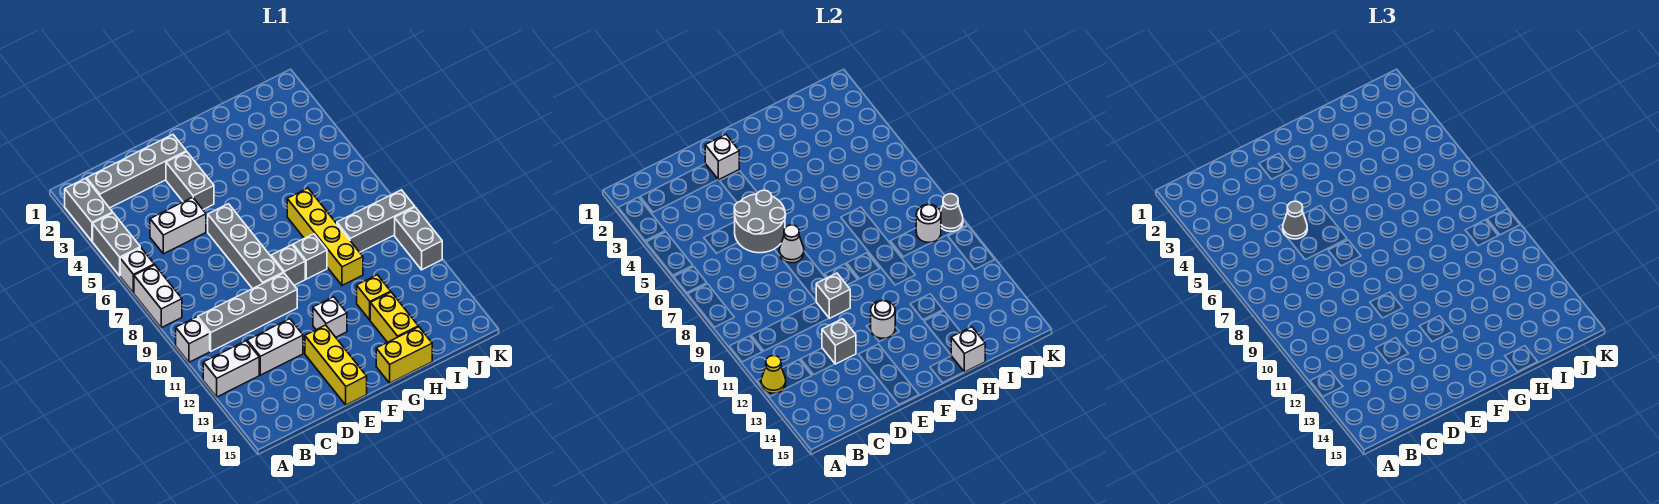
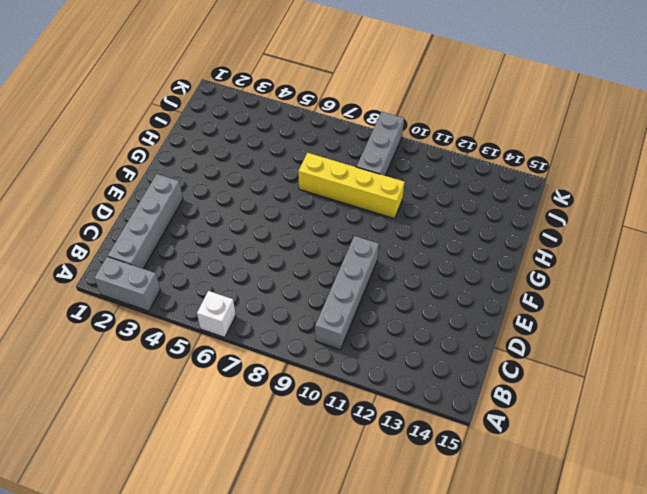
none -> grey brick A4:A5 level 1
none -> white brick A7:A8 level 1
none -> white brick A10 level 1
none -> white brick A12:B12 level 1

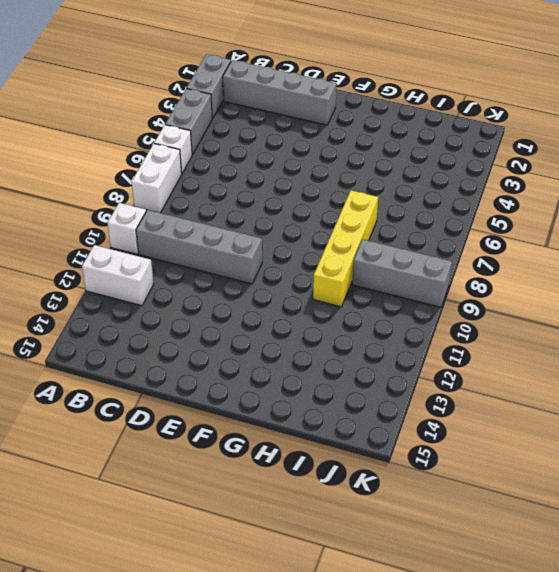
none -> white brick C5:D5 level 1
none -> white brick C12:D12 level 1
none -> grey brick E3:E4 level 1
none -> grey brick E6:E9 level 1

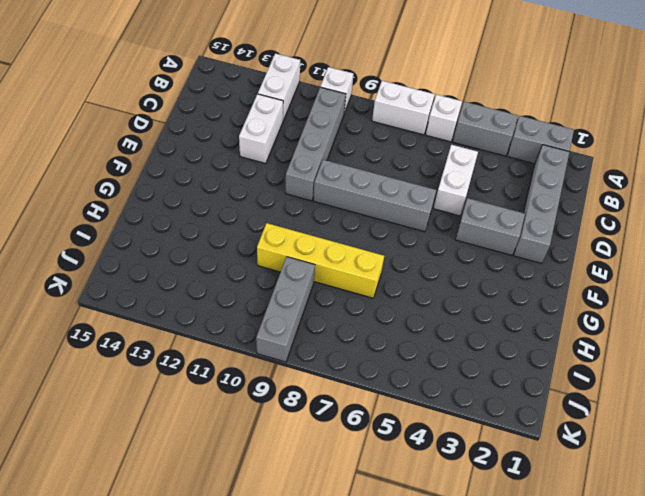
none -> yellow brick E13:E15 level 1
none -> grey brick F9 level 1
none -> white brick F12 level 1
none -> grey brick G9 level 1

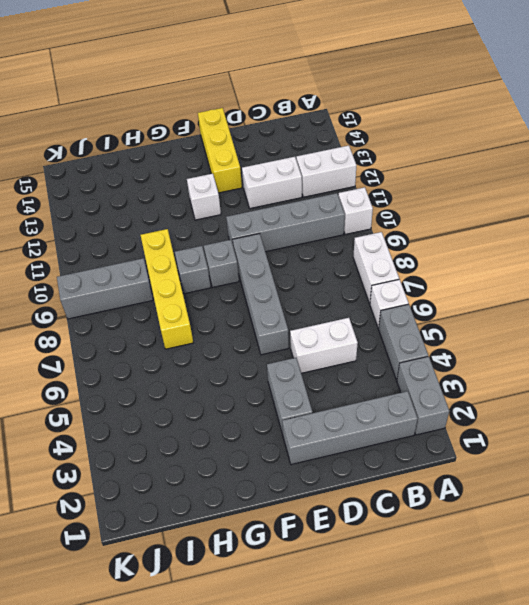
none -> yellow brick G15:H15 level 1
none -> yellow brick H12 level 1
none -> yellow brick H13:H14 level 1
none -> grey brick K10:K11 level 1

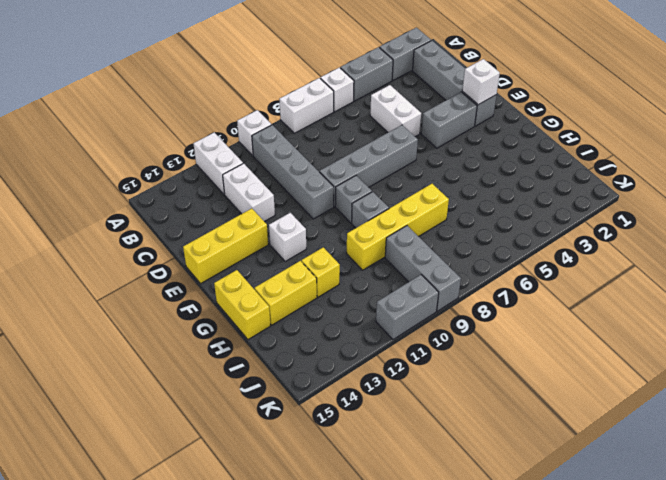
none -> yellow cone A12 level 2
none -> grey round brick D5:E6 level 2
none -> grey brick D12 level 2
none -> white cone E7 level 2

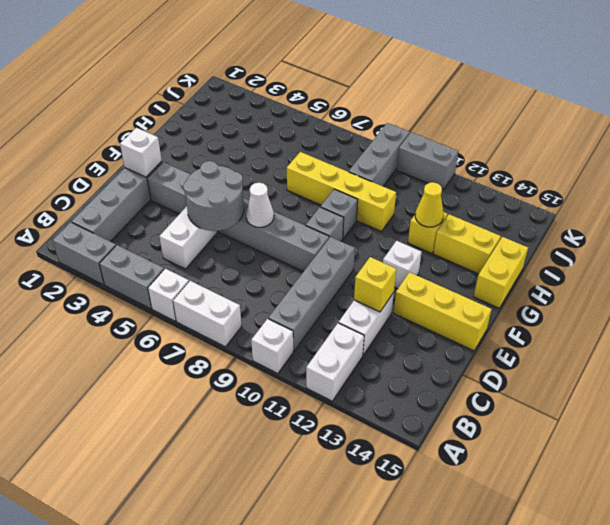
yellow brick D12 level 2 -> grey brick D12 level 2
yellow cone H12 level 2 -> yellow cone A12 level 2
none -> grey brick E10 level 2
none -> white round brick F12 level 2
none -> white brick H15 level 2
none -> white round brick J9 level 2

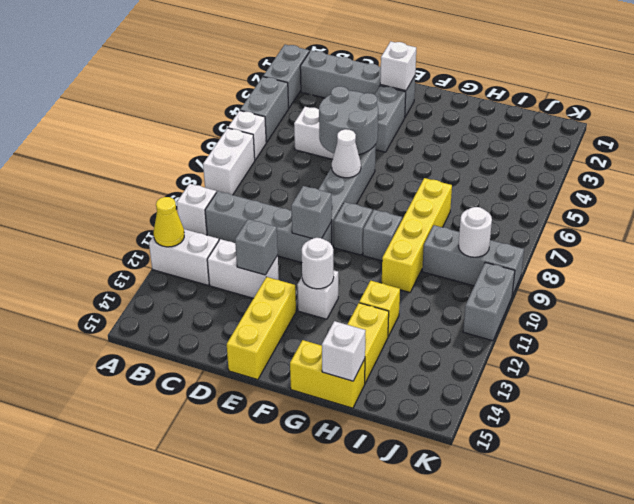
none -> grey cone K9 level 2
none -> grey cone D5 level 3

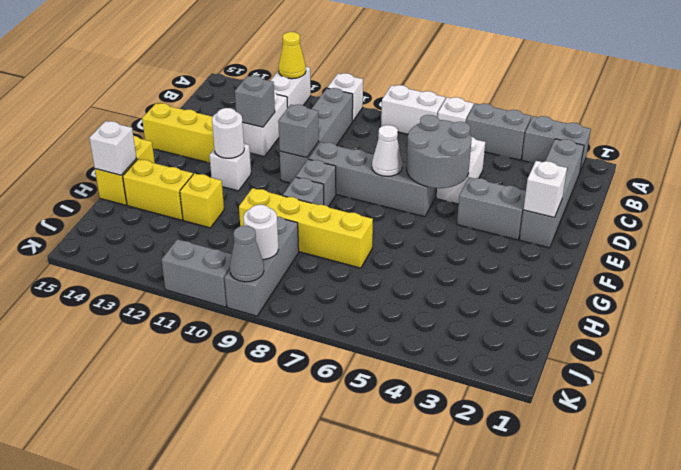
none -> grey cone D5 level 3

